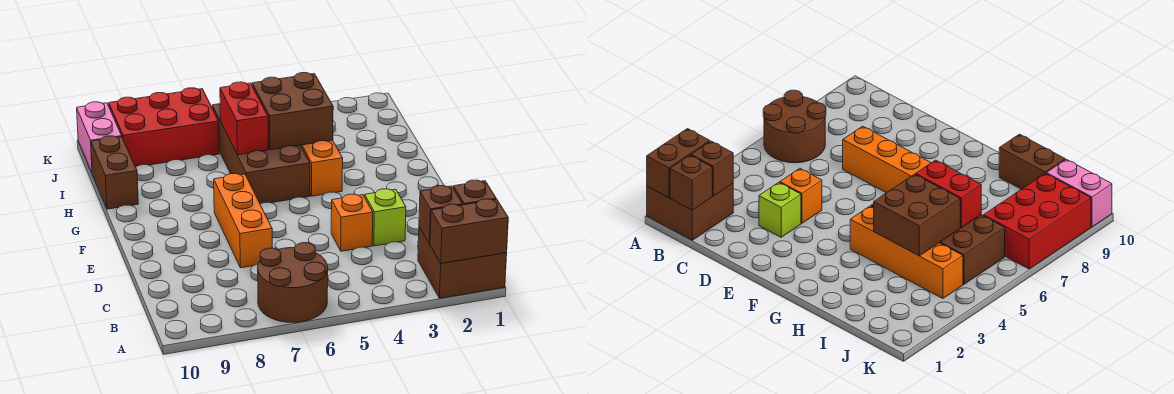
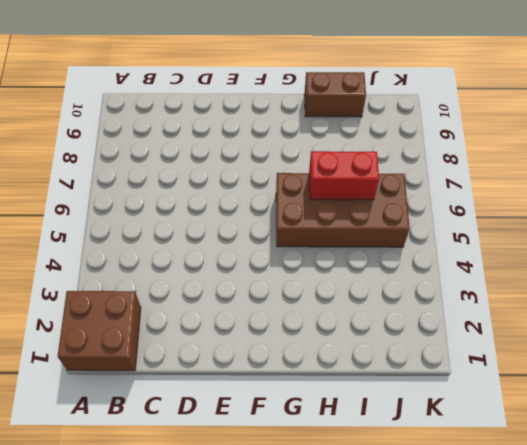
none -> brown round brick A6:B7 level 1
none -> lime brick D3 level 1
none -> orange brick D4 level 1

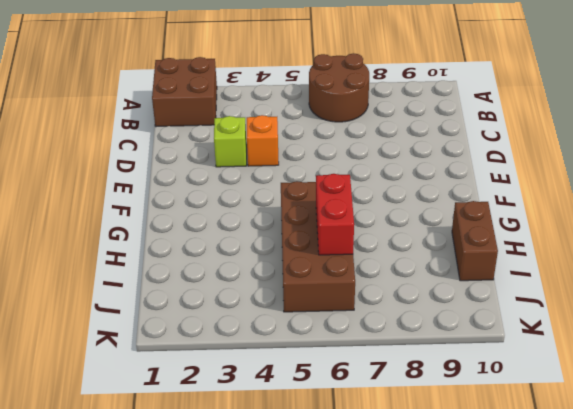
none -> orange brick D7:F7 level 1
none -> orange brick G4:J4 level 1
none -> red brick J7:K9 level 1

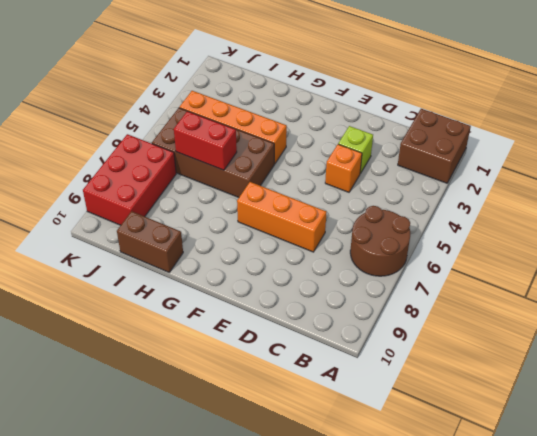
none -> pink brick J10:K10 level 1
none -> brown brick A1:A2 level 2
none -> brown brick B1 level 2

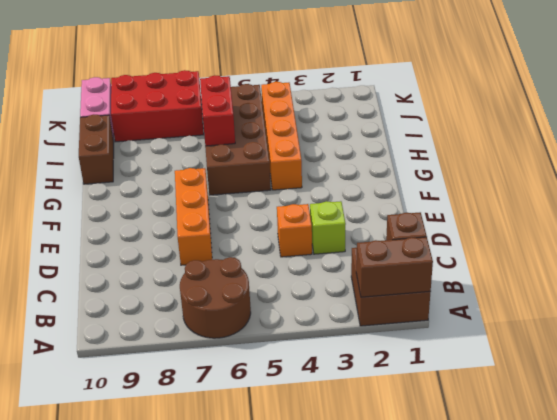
none -> brown brick B2 level 2
none -> brown brick H4:I5 level 2

